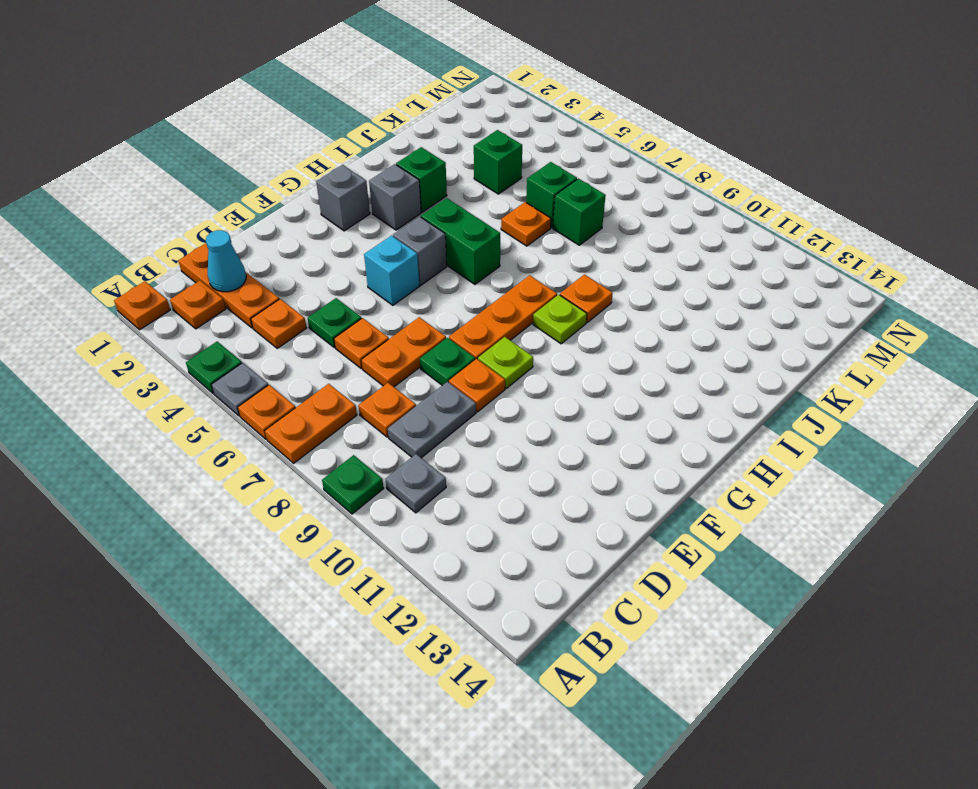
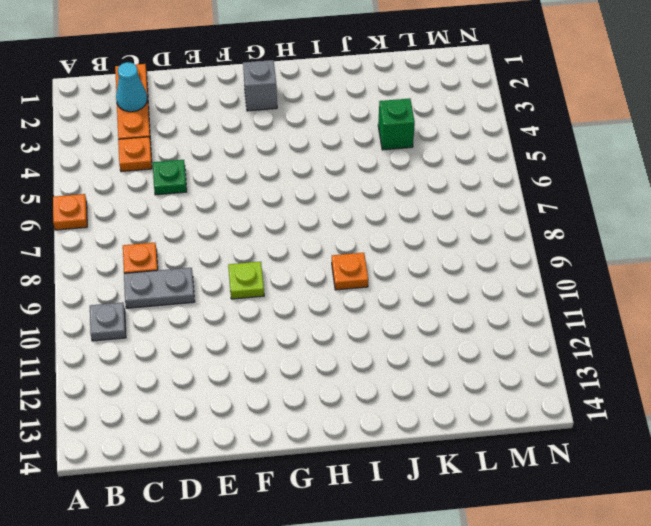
none -> orange plate A1 level 1
none -> green plate A4 level 1
none -> grey plate A5 level 1
none -> orange plate A7:B7 level 1

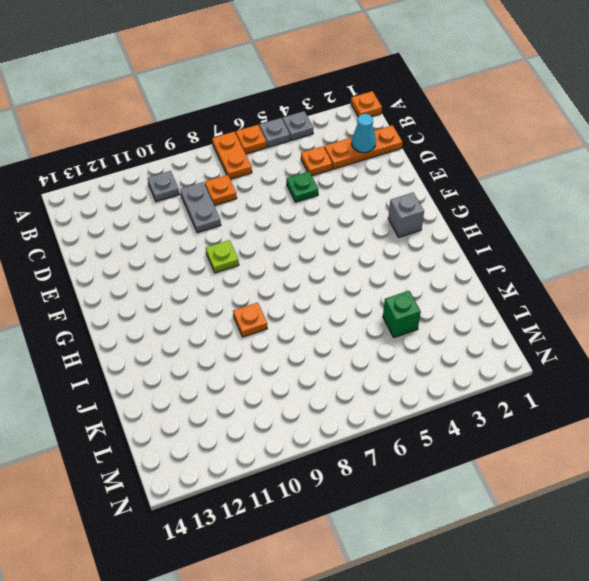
grey plate A4 level 1 -> green plate A4 level 1
none -> green plate A9 level 1
none -> orange plate B2 level 1
none -> orange plate D6 level 1
none -> orange plate D7:E7 level 1

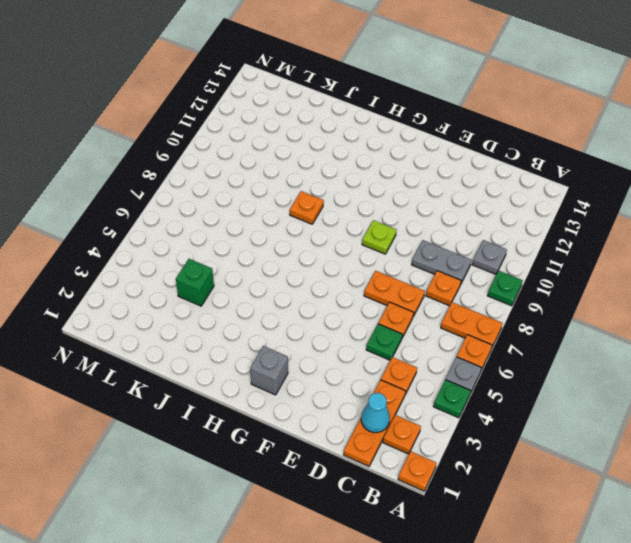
none -> green plate E8 level 1
none -> orange plate E9 level 1
none -> cyan brick F5 level 1
none -> orange plate F8:H8 level 1

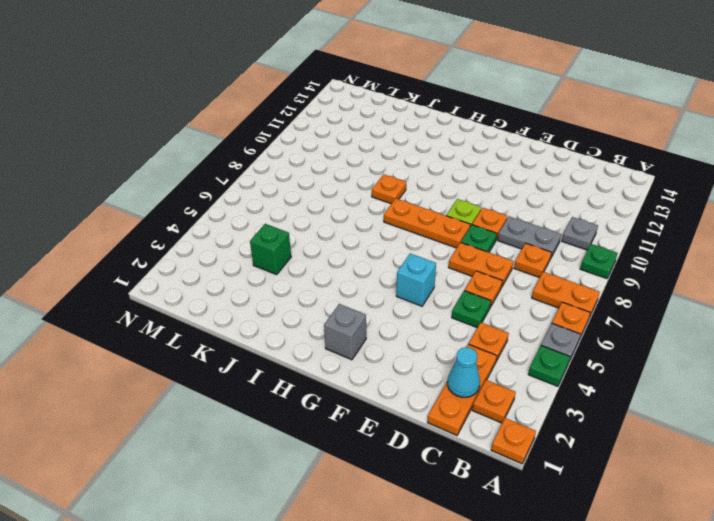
none -> grey brick G5 level 1
none -> grey brick H3 level 1
none -> green brick H5:H6 level 1
none -> lime plate H9 level 1

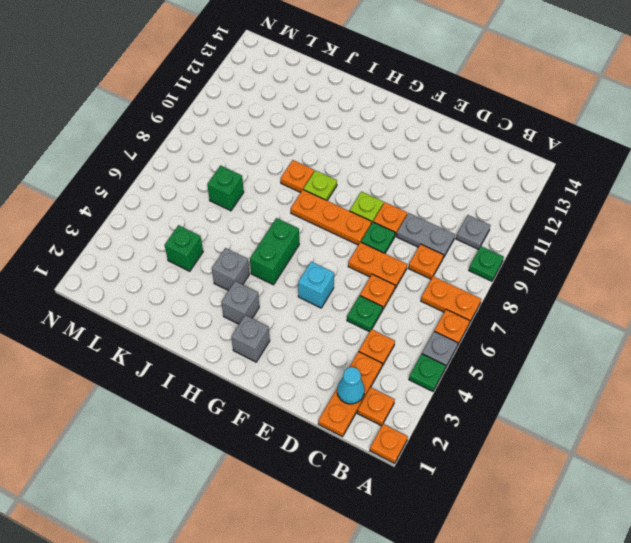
grey brick I4 level 1 -> grey brick G5 level 1
none -> green brick I3 level 1
none -> orange plate J6 level 1
none -> green brick K6 level 1

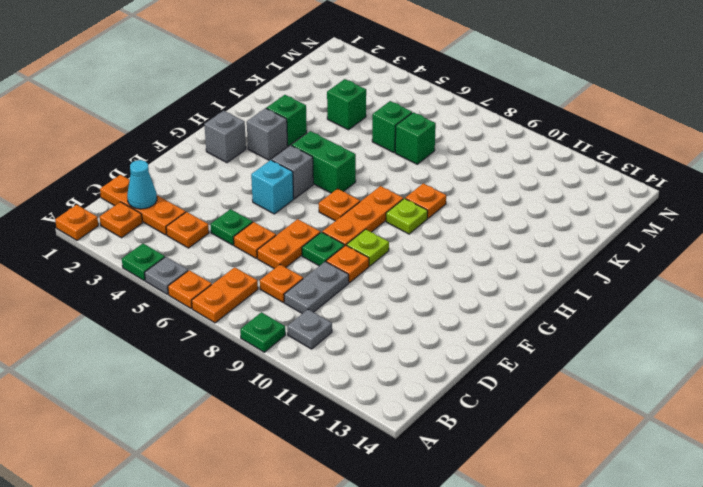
orange plate G7 level 1 -> orange plate J6 level 1

